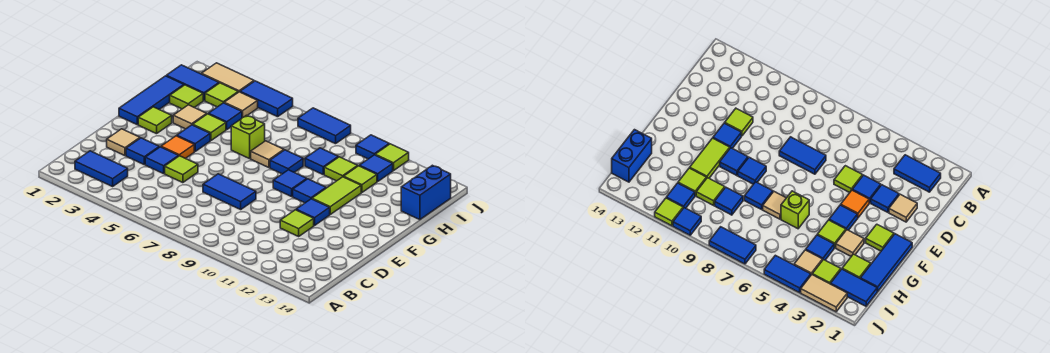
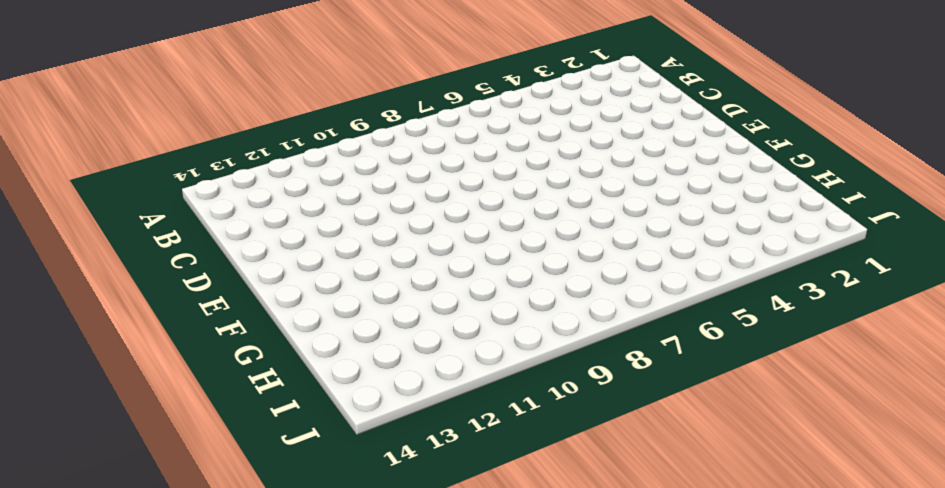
none -> blue tile B2:B3 level 1
none -> tan tile D2 level 1
none -> blue tile D3 level 1
none -> blue tile D4 level 1

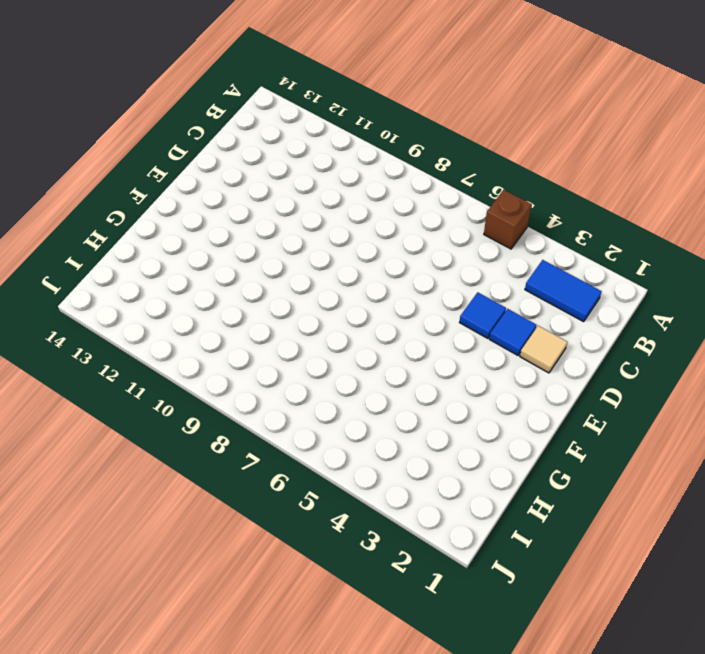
brown brick A5 level 1 -> none
none -> lime tile D5 level 1
none -> blue tile D7:D8 level 1
none -> lime tile D11 level 1
none -> orange tile E4 level 1

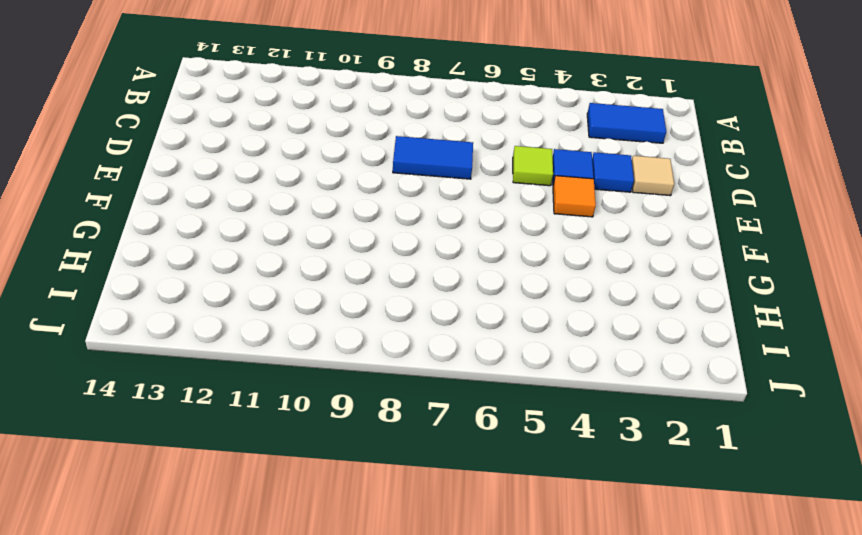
none -> lime tile D11 level 1
none -> blue tile E11 level 1
none -> blue tile F1:H1 level 1
none -> lime tile F2 level 1

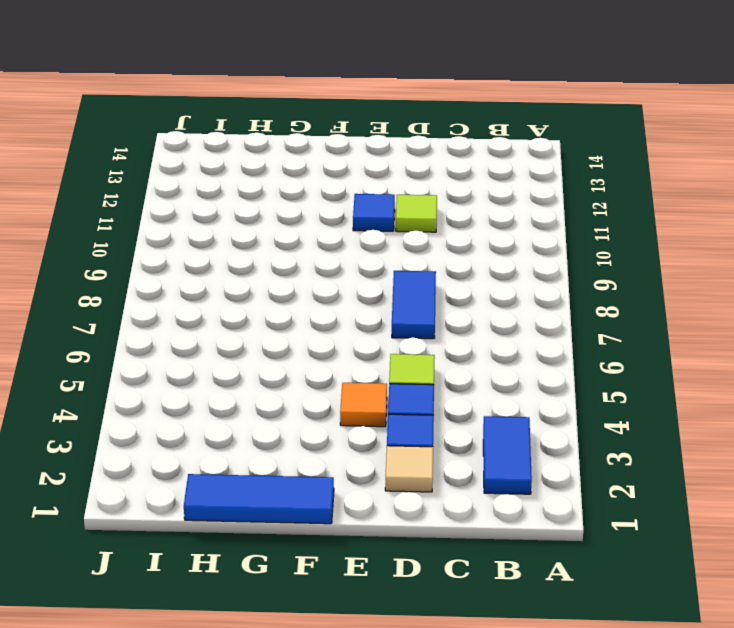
none -> lime tile F2 level 1
none -> blue tile F4 level 1
none -> blue tile F9 level 1
none -> blue tile F10 level 1

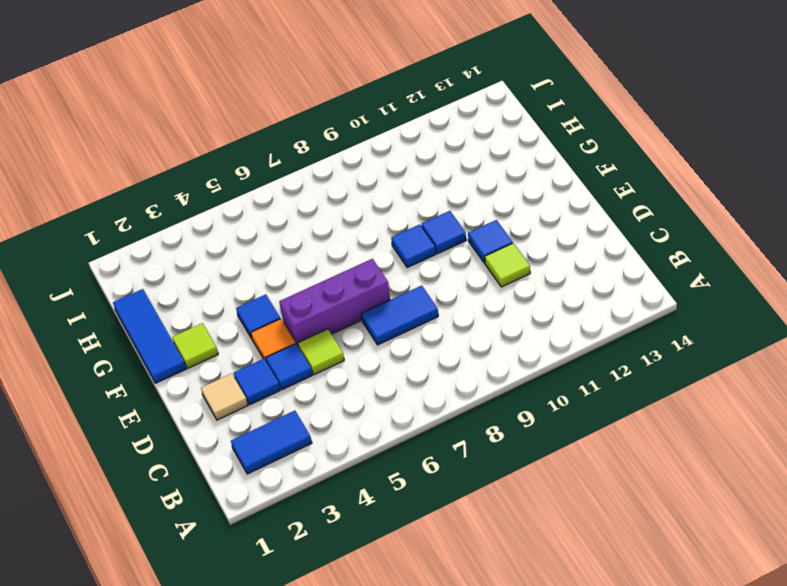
purple brick E5:E7 level 1 -> none
none -> lime tile F11:G11 level 1
none -> tan tile G3 level 1
none -> lime tile G4 level 1
none -> lime brick G6 level 1

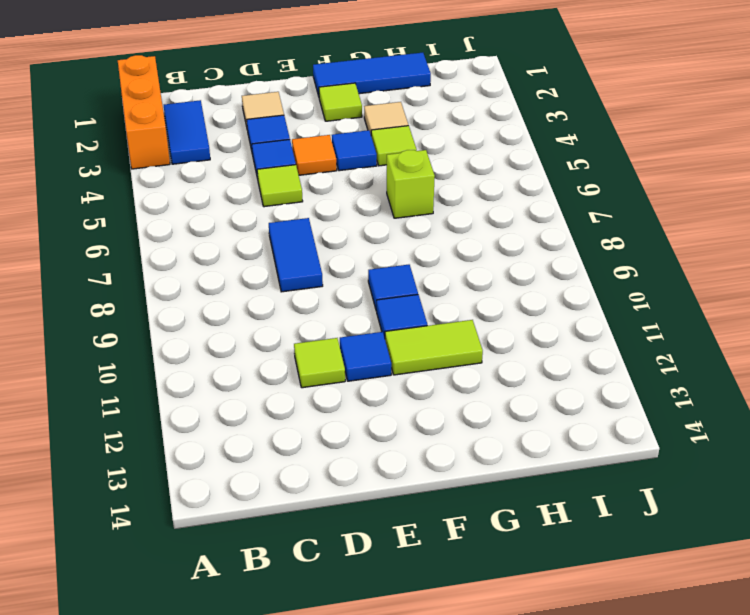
orange brick A1:A3 level 1 -> none
none -> tan tile G7 level 1
none -> blue tile G8 level 1
none -> lime tile H2 level 1
none -> blue tile H4 level 1

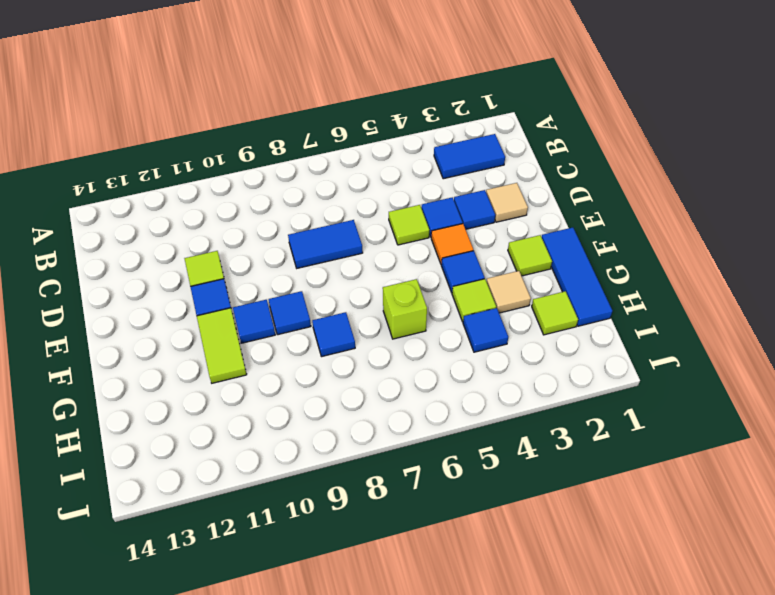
none -> tan tile G7 level 1
none -> blue tile H9 level 1
none -> lime tile H10 level 1
none -> lime tile H11 level 1

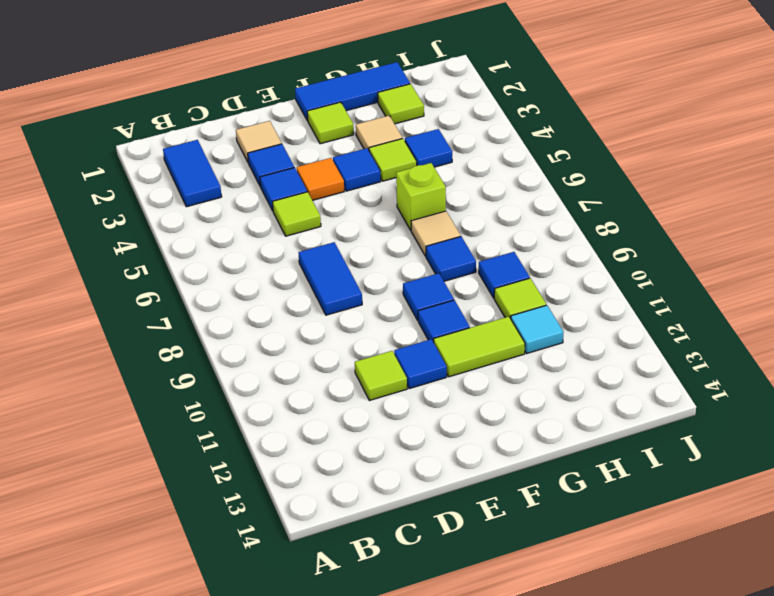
cyan tile H11 level 1 -> lime tile H11 level 1
none -> blue brick H14:I14 level 1
none -> blue tile I1:I2 level 1
none -> lime tile I3 level 1
none -> tan tile I4 level 1

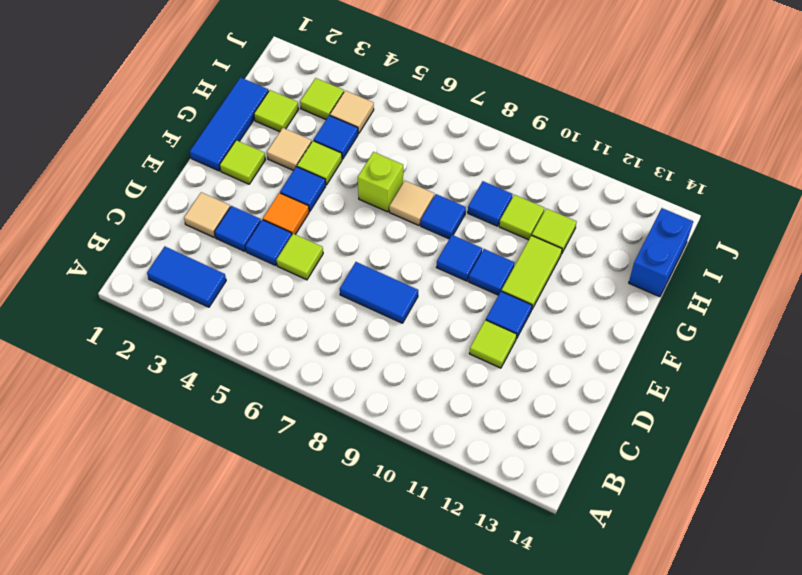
none -> blue tile I1:I2 level 1
none -> blue tile I11 level 1
none -> tan tile J2:J3 level 1
none -> blue tile J4:J5 level 1

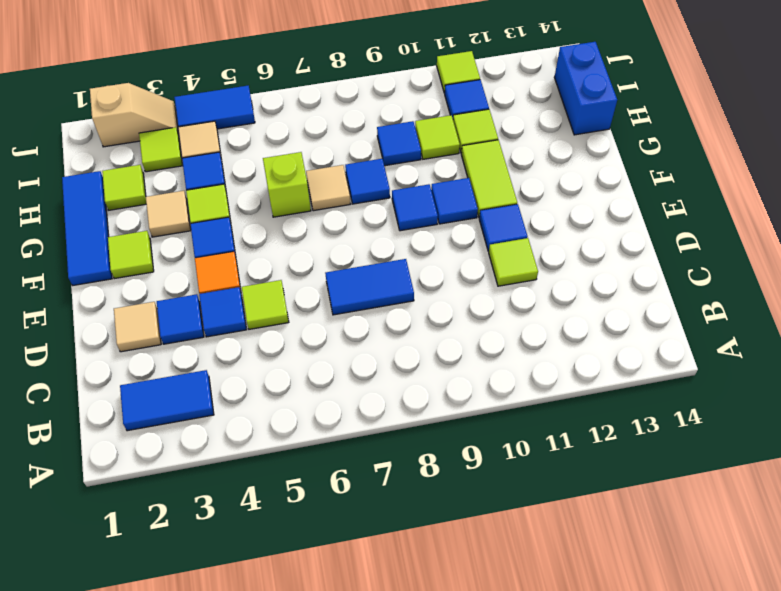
tan slope J2:J3 level 1 top 2 -> tan tile J2:J3 level 1
none -> blue tile I1:I2 level 1
none -> blue tile J7:J8 level 1
none -> blue tile J10 level 1

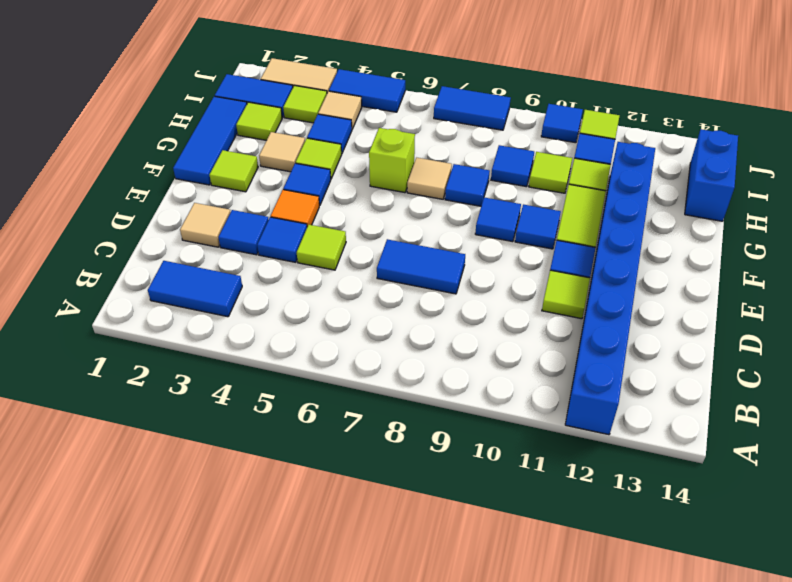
blue brick A12:H12 level 1 -> none

